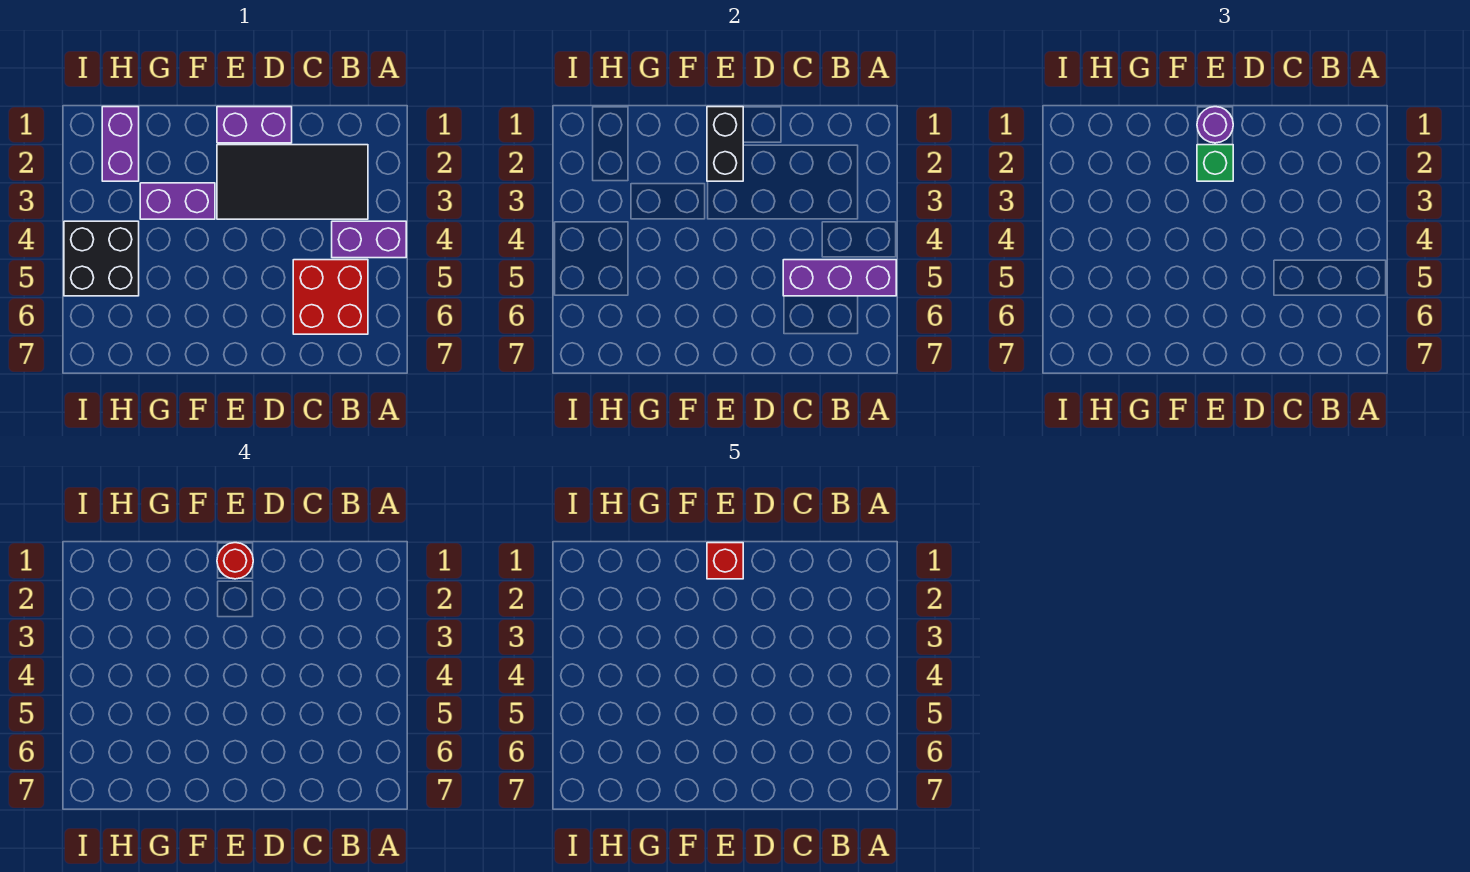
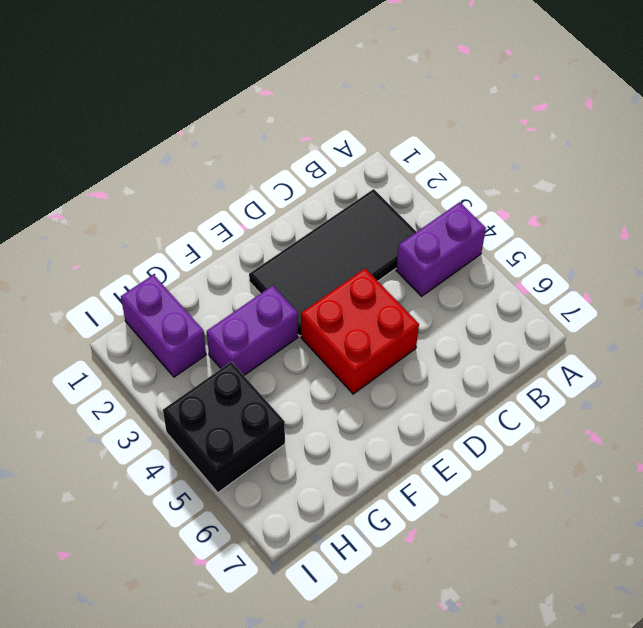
red brick D4:E5 level 1 -> red brick B5:C6 level 1
none -> purple brick D1:E1 level 1
none -> purple brick A5:C5 level 2
none -> black brick E1:E2 level 2

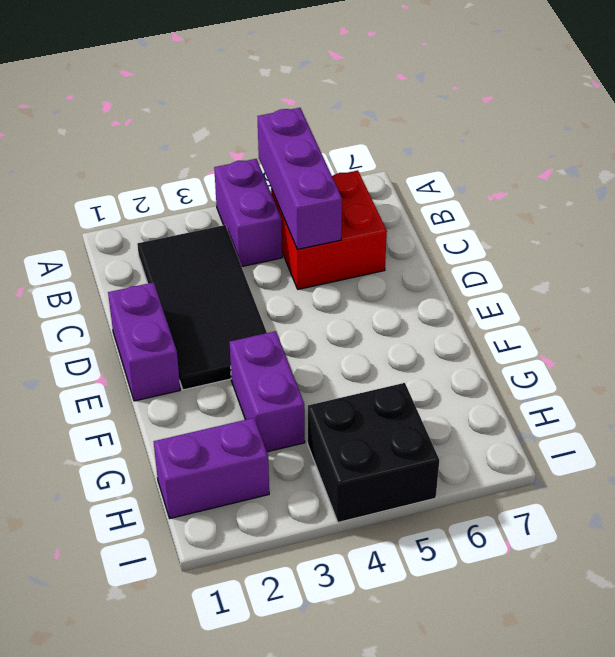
none -> black brick E1:E2 level 2
none -> purple round brick E1 level 3
none -> green brick E2 level 3

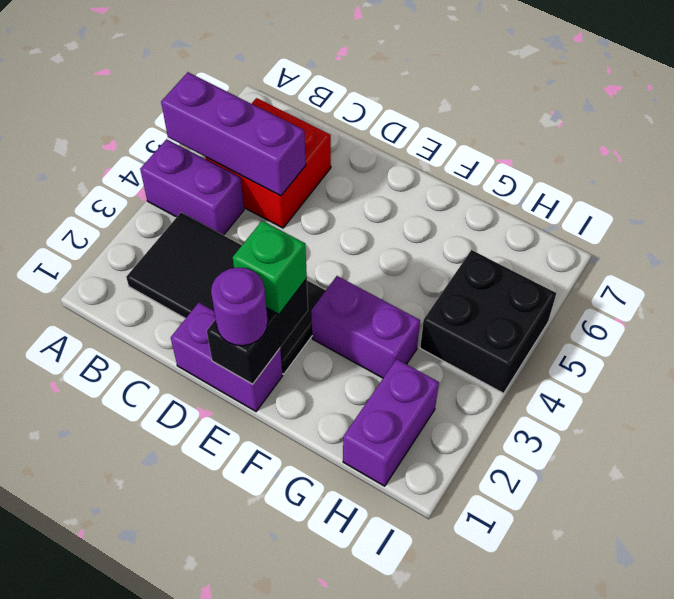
none -> red round brick E1 level 4
none -> red brick E1 level 5

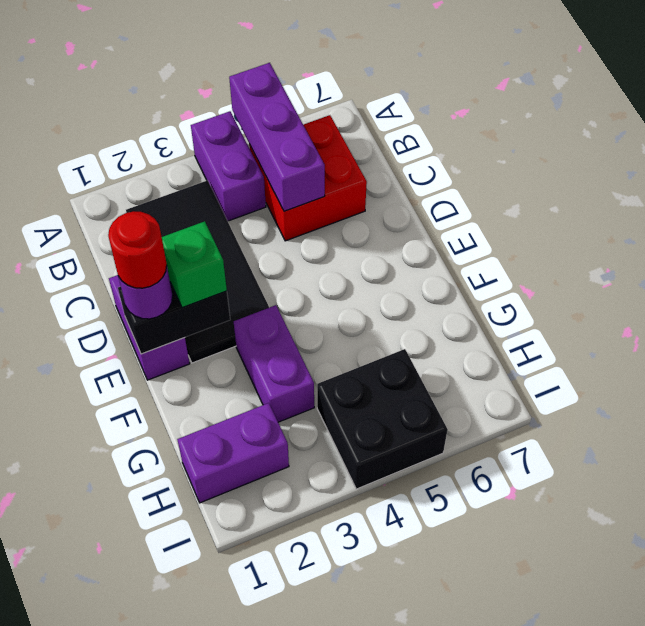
none -> red brick E1 level 5

